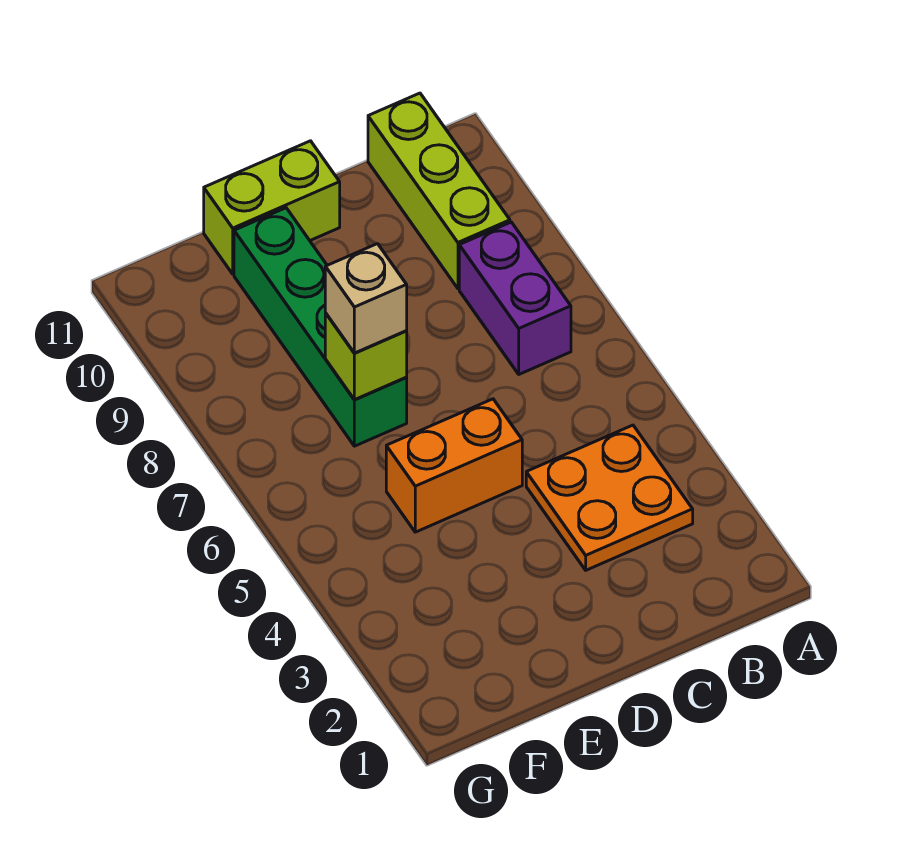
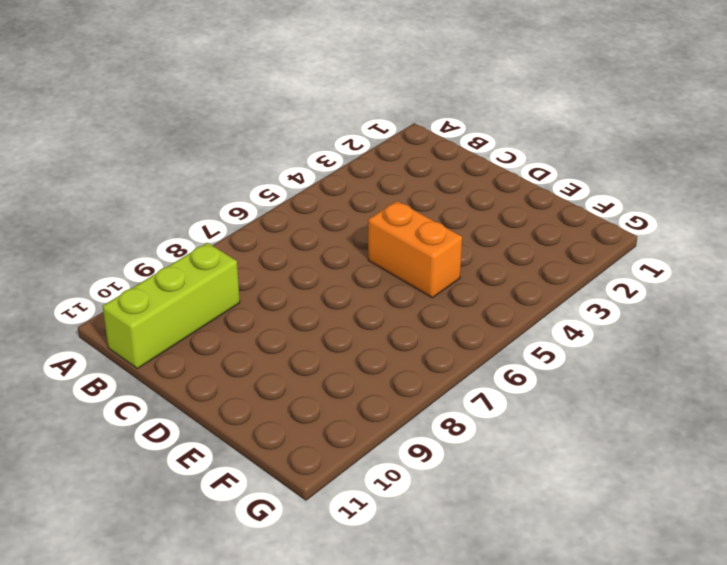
none -> orange plate B3:C4 level 1
none -> purple brick B7:B8 level 1

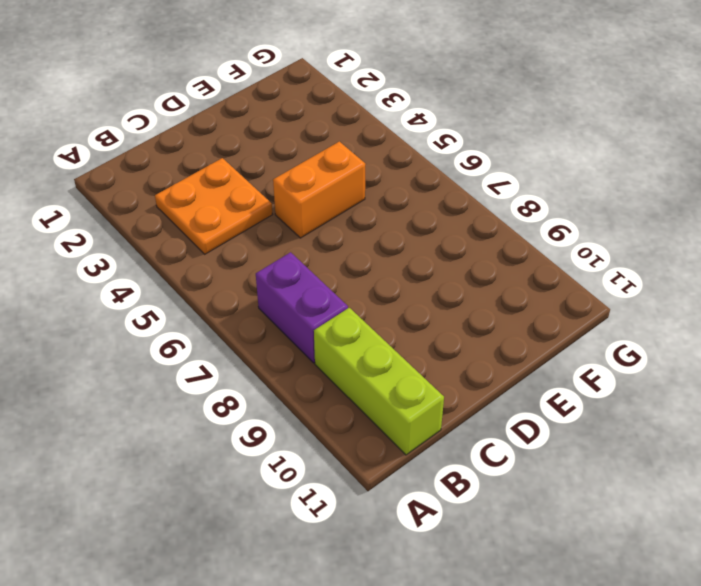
none -> lime brick D11:E11 level 1
none -> green brick E7:E10 level 1

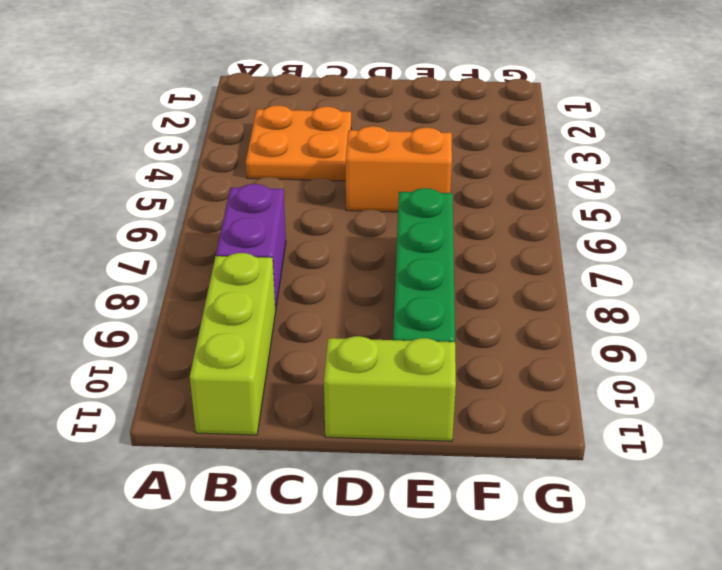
none -> lime brick E7 level 2
none -> tan brick E7 level 3

